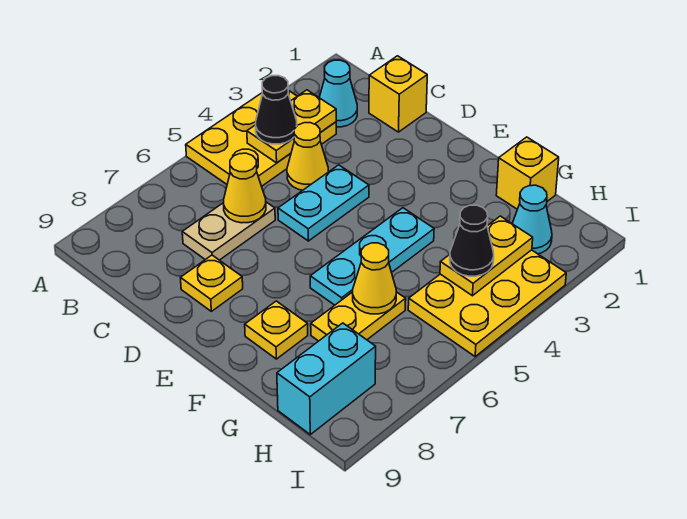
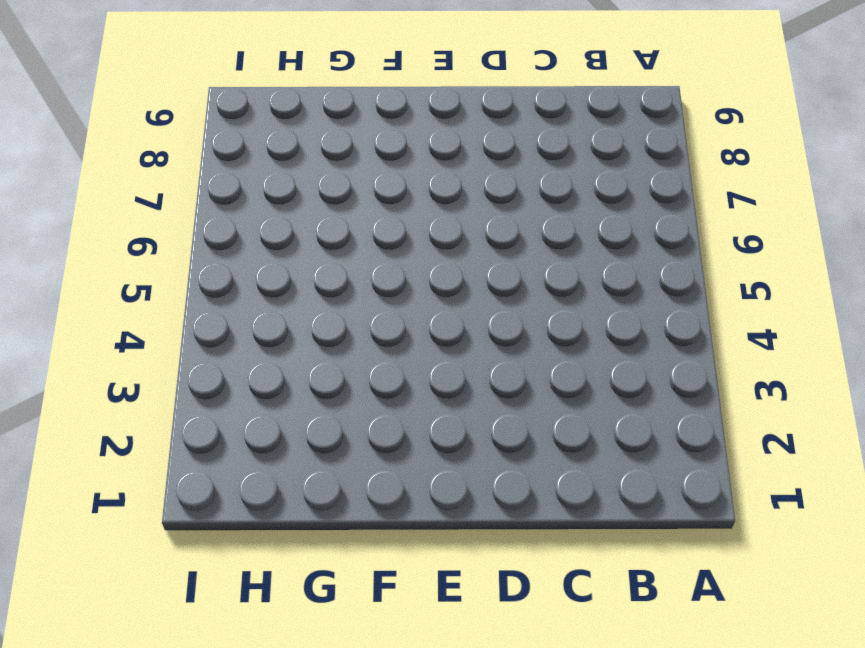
none -> yellow plate A3:B5 level 1
none -> cyan cone B2 level 1
none -> yellow brick C1 level 1

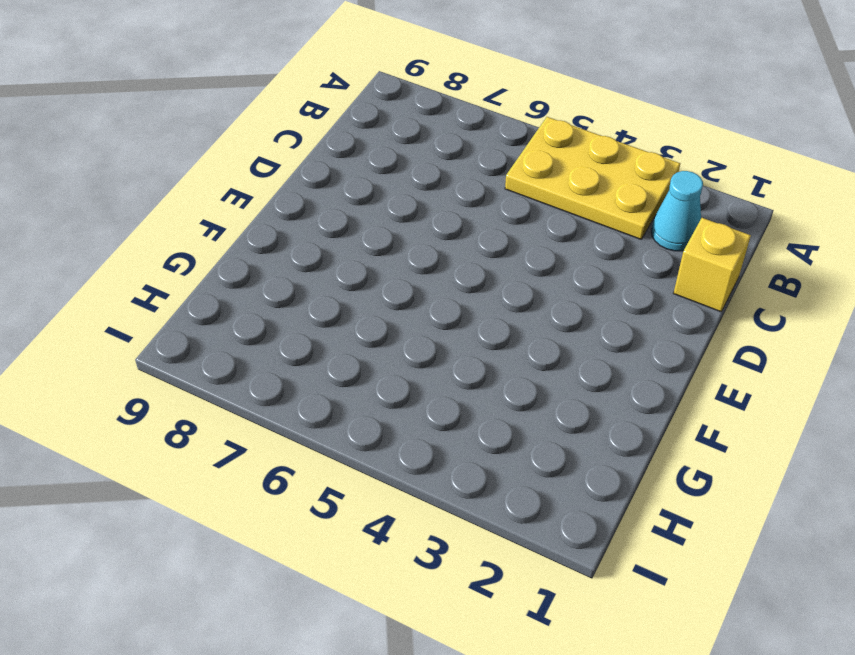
none -> yellow cone C4 level 1
none -> tan plate C6:C7 level 1
none -> cyan plate D4:D5 level 1

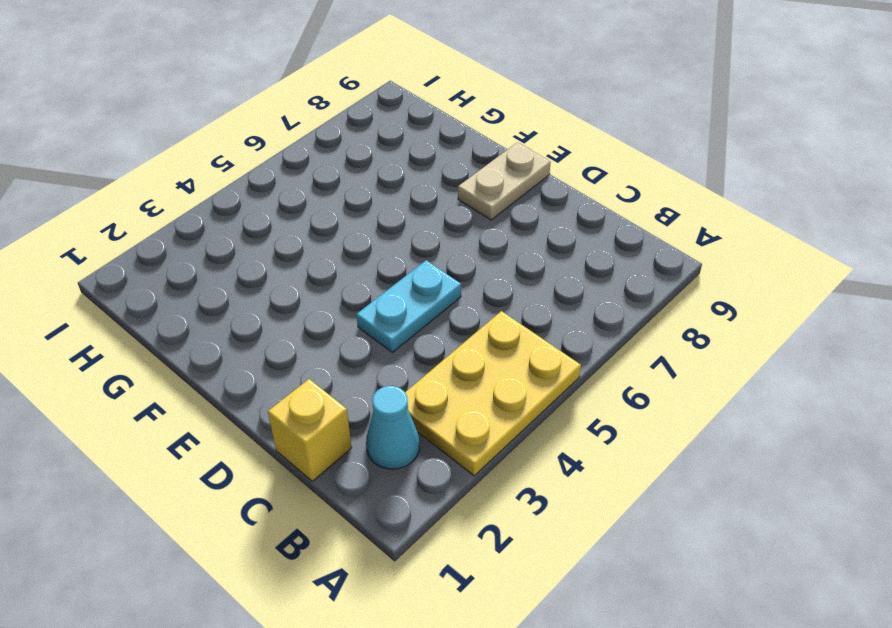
tan plate E8:E9 level 1 -> tan plate C6:C7 level 1
none -> yellow cone C4 level 1
none -> yellow plate D8 level 1
none -> cyan plate F4:F6 level 1

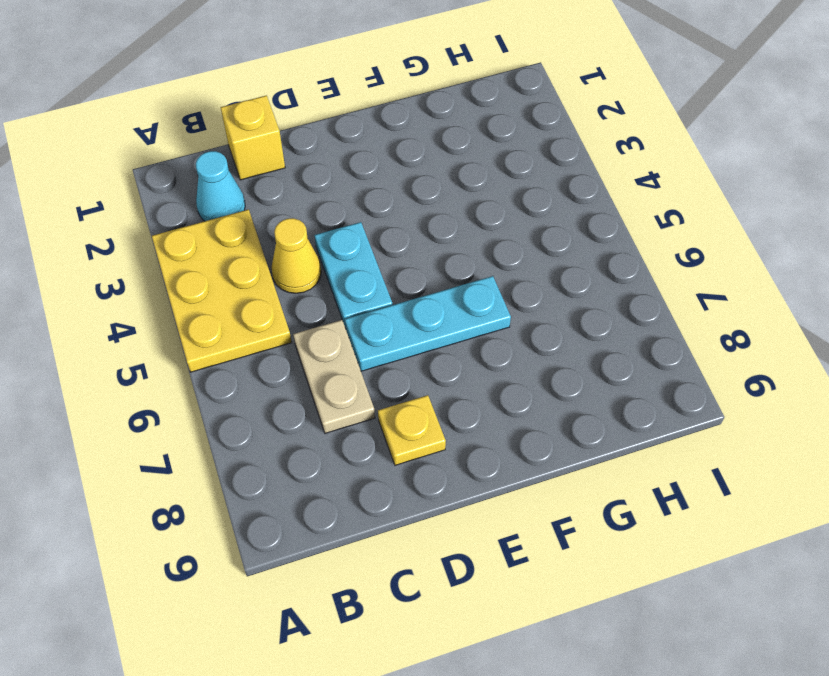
cyan plate D6:F6 level 1 -> cyan plate F4:F6 level 1
none -> yellow plate F8 level 1
none -> yellow brick G1 level 1
none -> yellow plate G6:G7 level 1

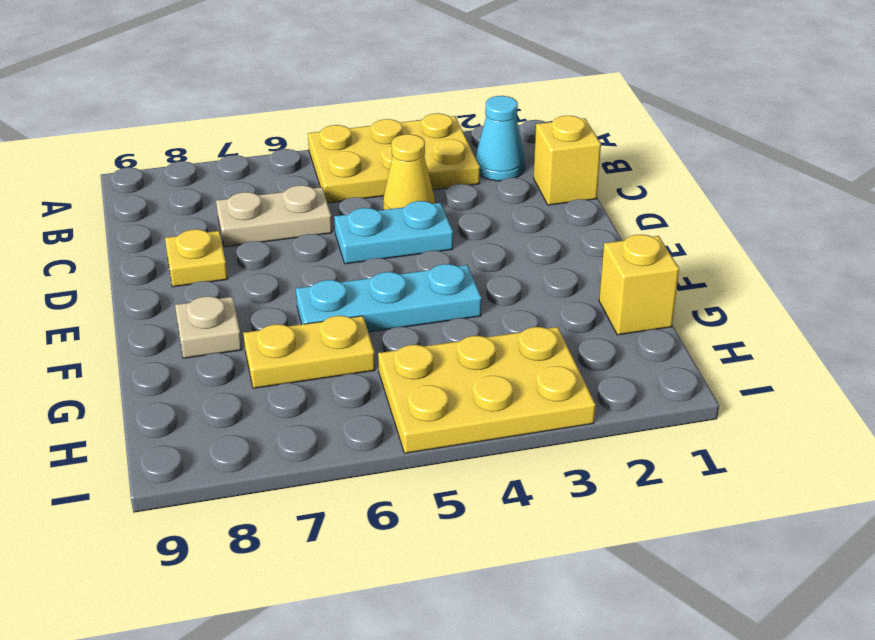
tan plate F8 level 1 -> yellow plate F8 level 1
none -> cyan cone H2 level 1
none -> cyan brick H8:H9 level 1
none -> yellow plate B3:B4 level 2

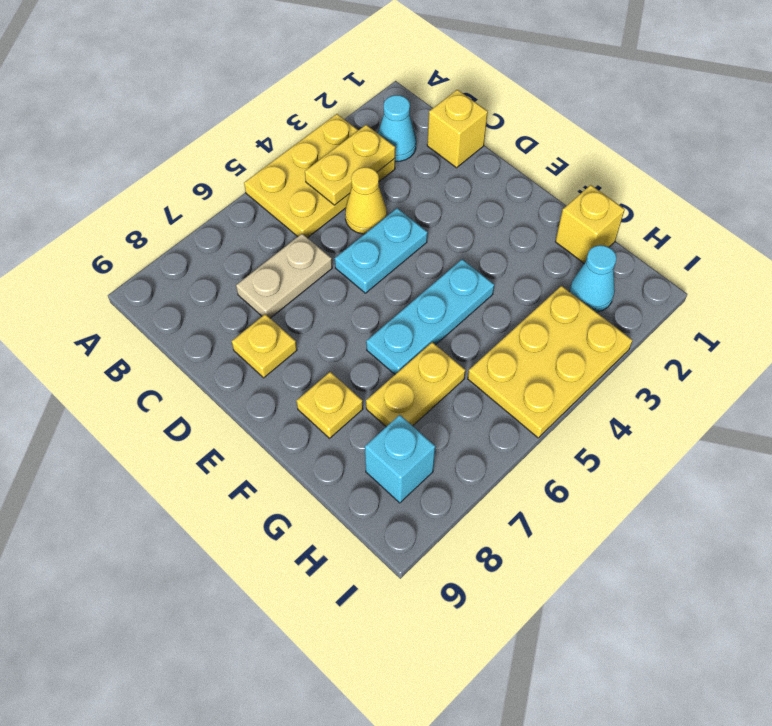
cyan brick H8 level 1 -> cyan brick H8:H9 level 1
none -> yellow cone C6 level 2
none -> yellow cone G6 level 2
none -> yellow plate H3:H4 level 2

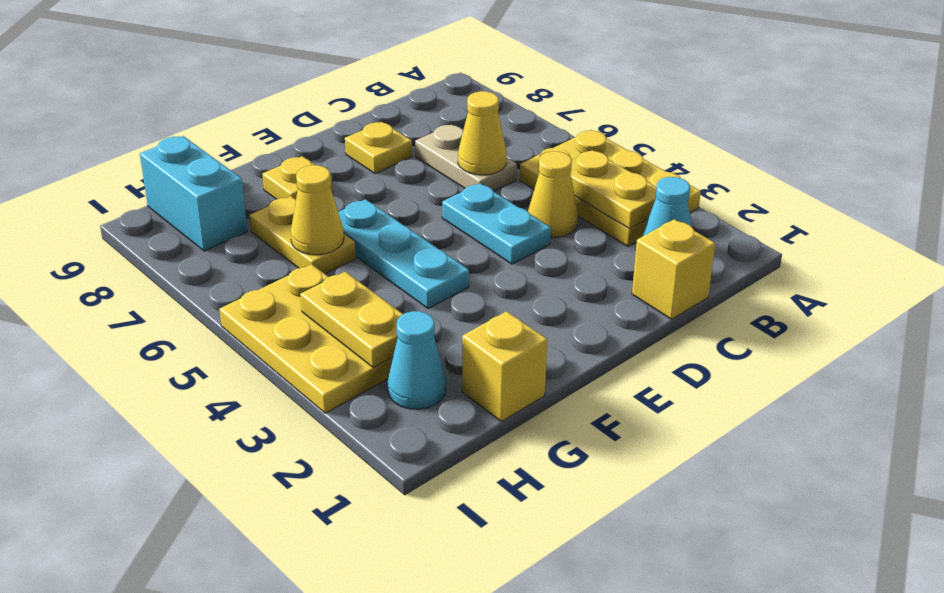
none -> black cone B4 level 3
none -> black cone H4 level 3

